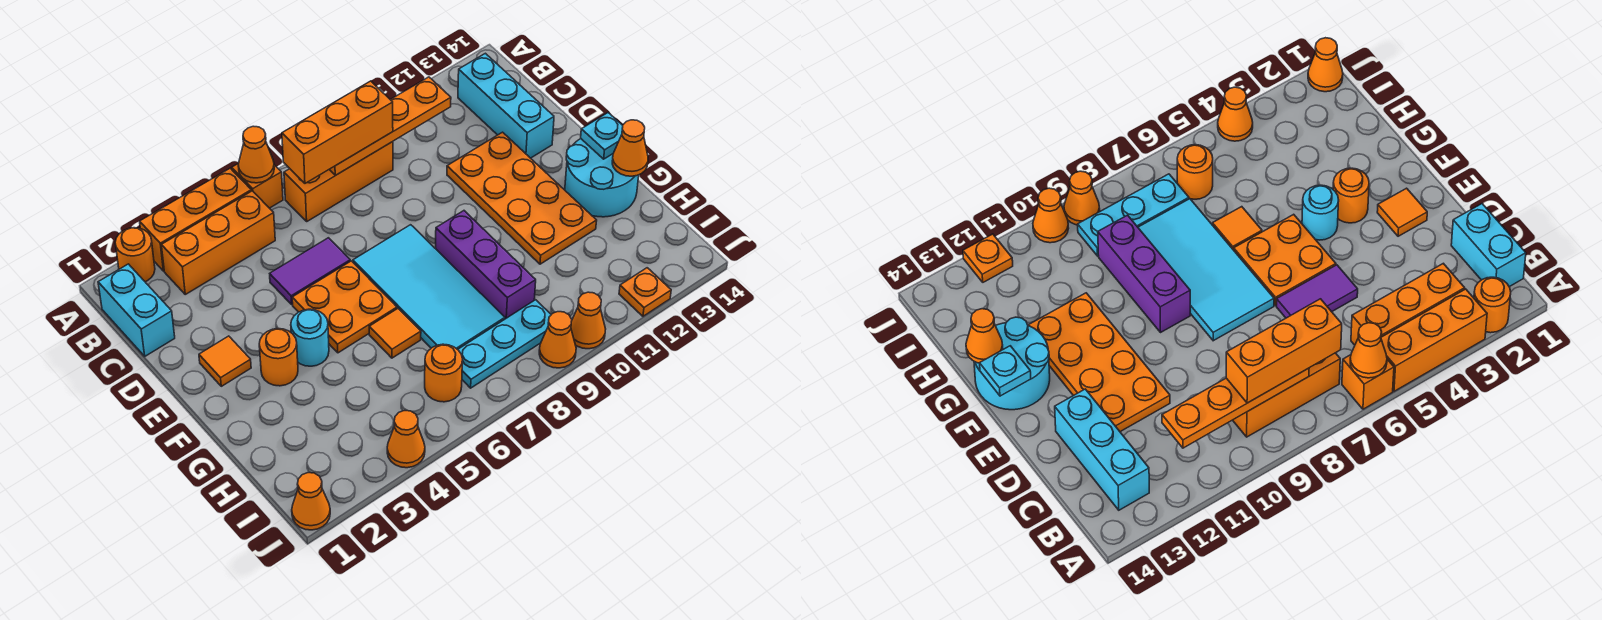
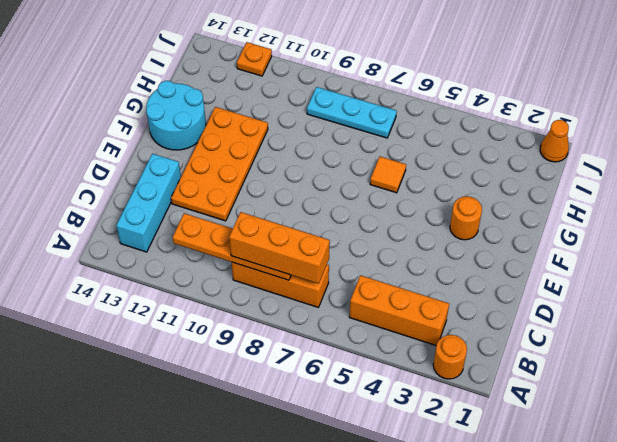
none -> orange brick A3:A5 level 1
none -> orange brick A6 level 1
none -> cyan brick B1:C1 level 1

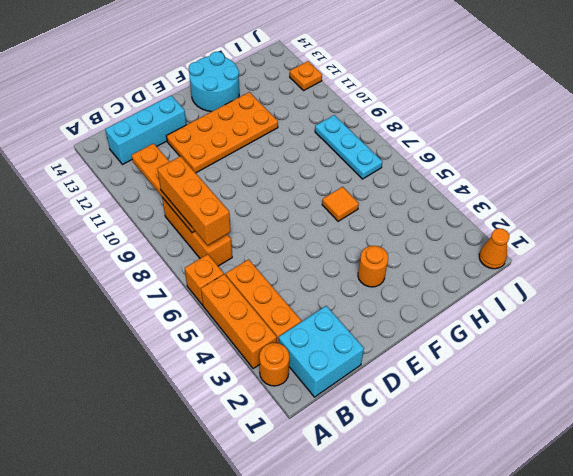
cyan brick B1:C2 level 1 -> cyan brick B1:C1 level 1
none -> purple tile D5:D6 level 1
none -> orange tile E2 level 1
none -> orange plate E5:F6 level 1

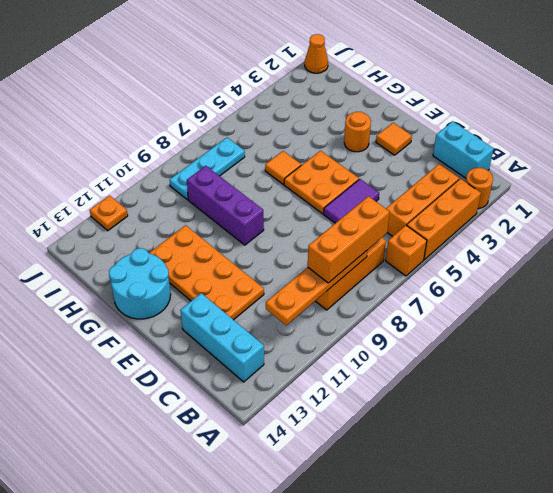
none -> cyan tile E7:H8 level 1
none -> cyan round brick F4 level 1
none -> orange round brick I6 level 1

